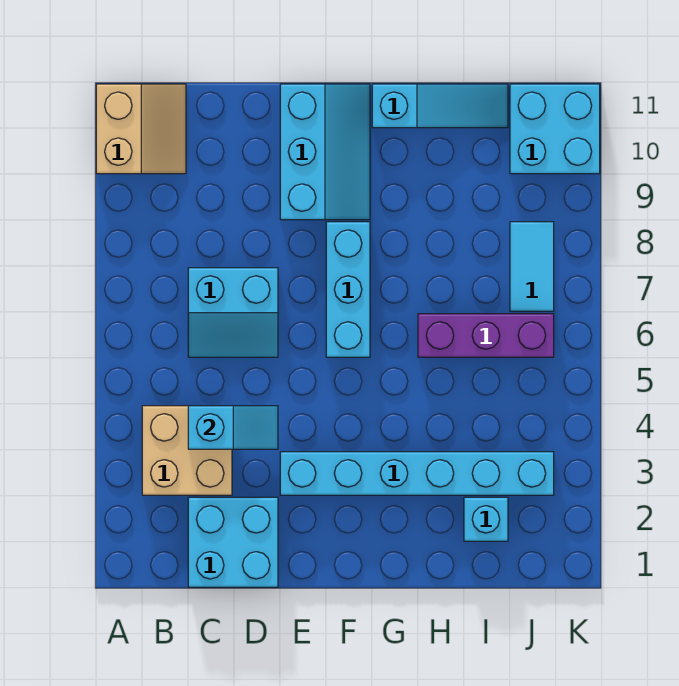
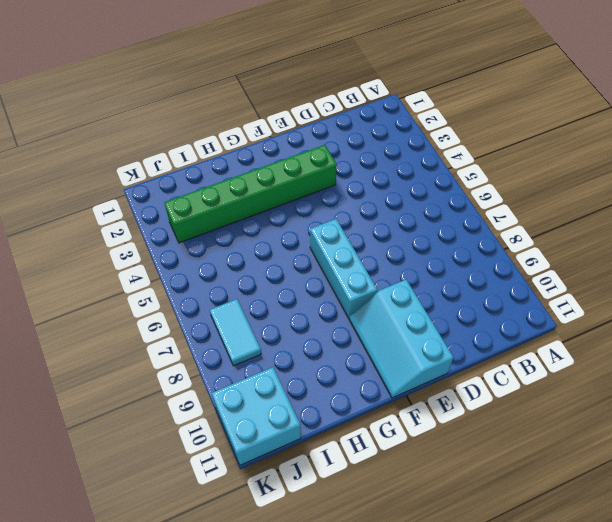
green brick E3:J3 level 1 -> cyan brick E3:J3 level 1
none -> tan slope A10:B11 level 1 top A
none -> tan brick B3:C4 level 1
none -> cyan brick C1:D2 level 1

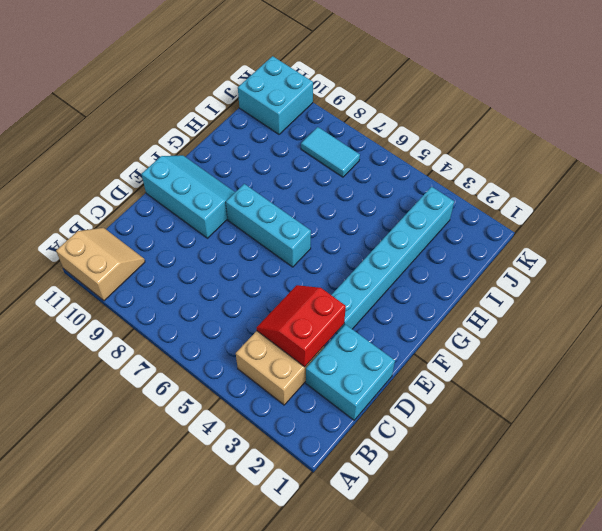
red slope C3:D4 level 2 top 3 -> cyan slope C4:D4 level 2 top C
none -> cyan slope C6:D7 level 1 top 7
none -> cyan slope G11:I11 level 1 top G
none -> purple brick H6:J6 level 1

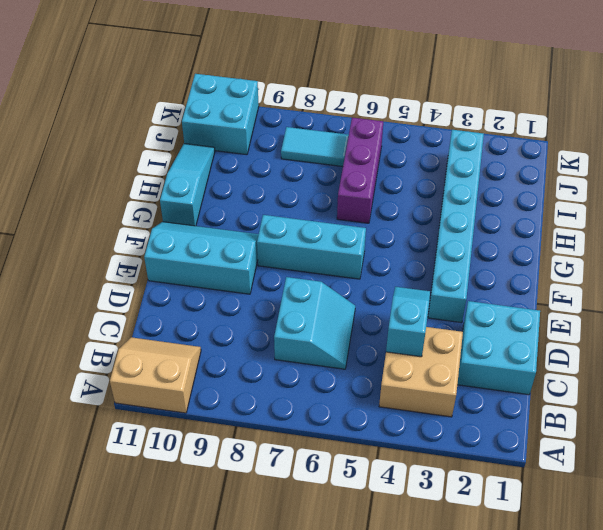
none -> cyan brick I2 level 1

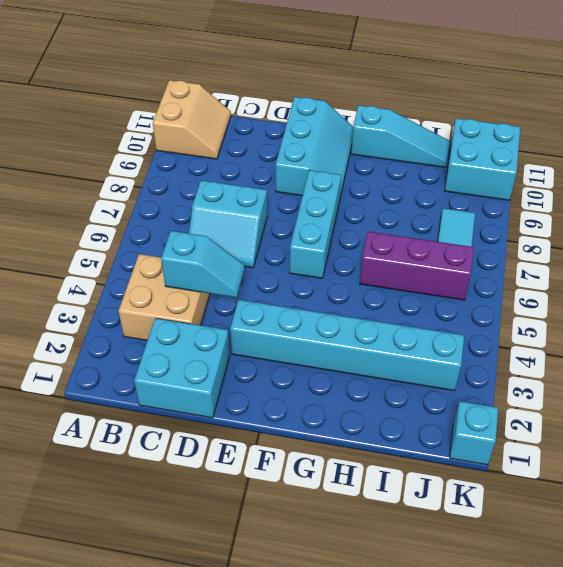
cyan brick K1 level 1 -> cyan brick I2 level 1

